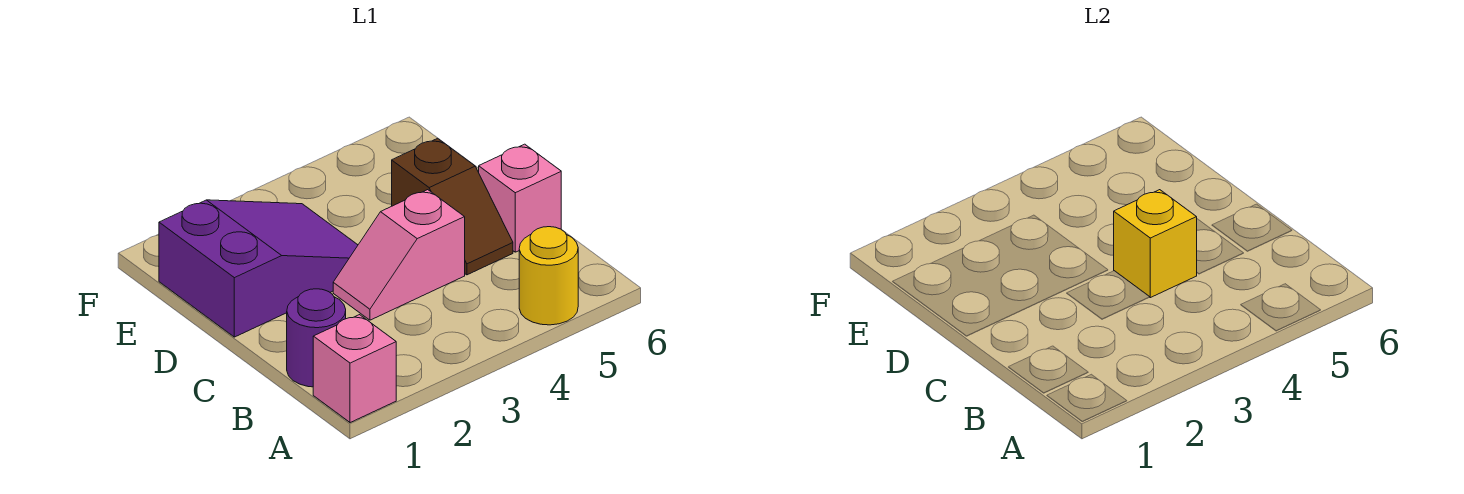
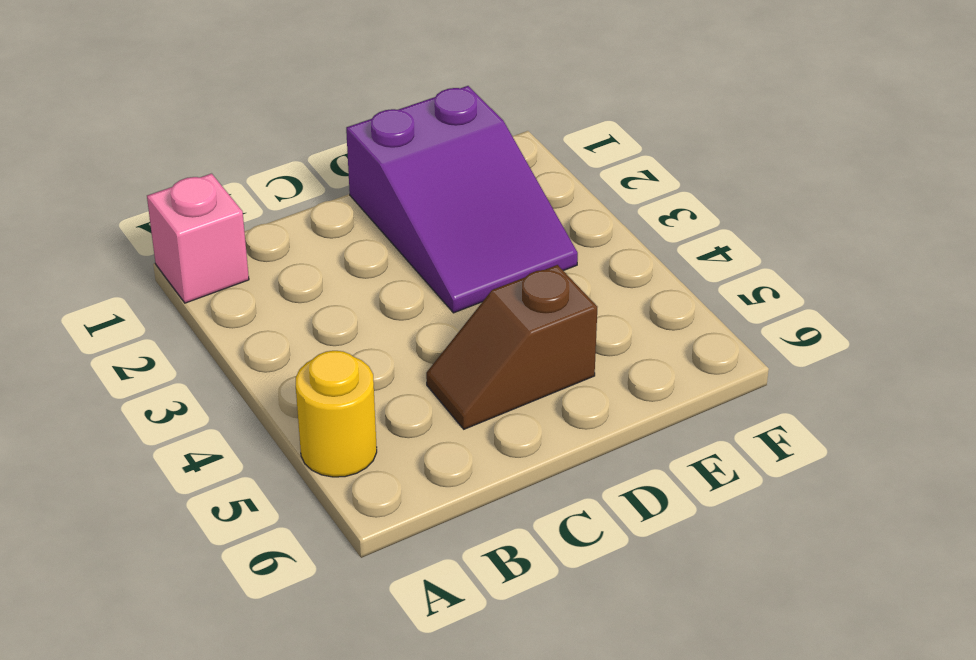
none -> purple round brick B1 level 1
none -> pink slope C3:C4 level 1 top 4

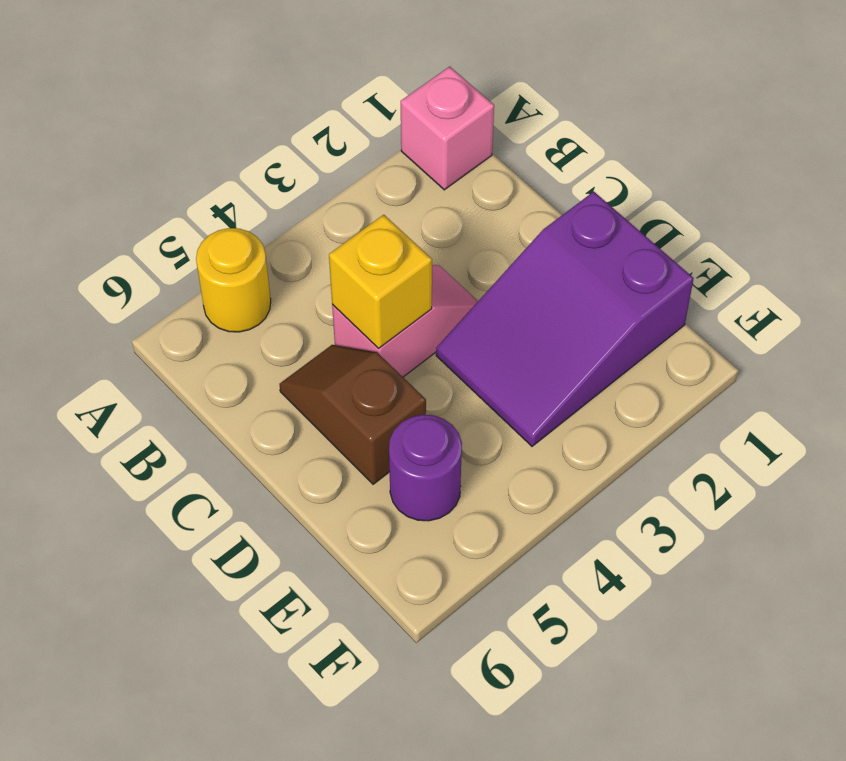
purple round brick E5 level 1 -> purple round brick B1 level 1
none -> pink brick C6 level 1

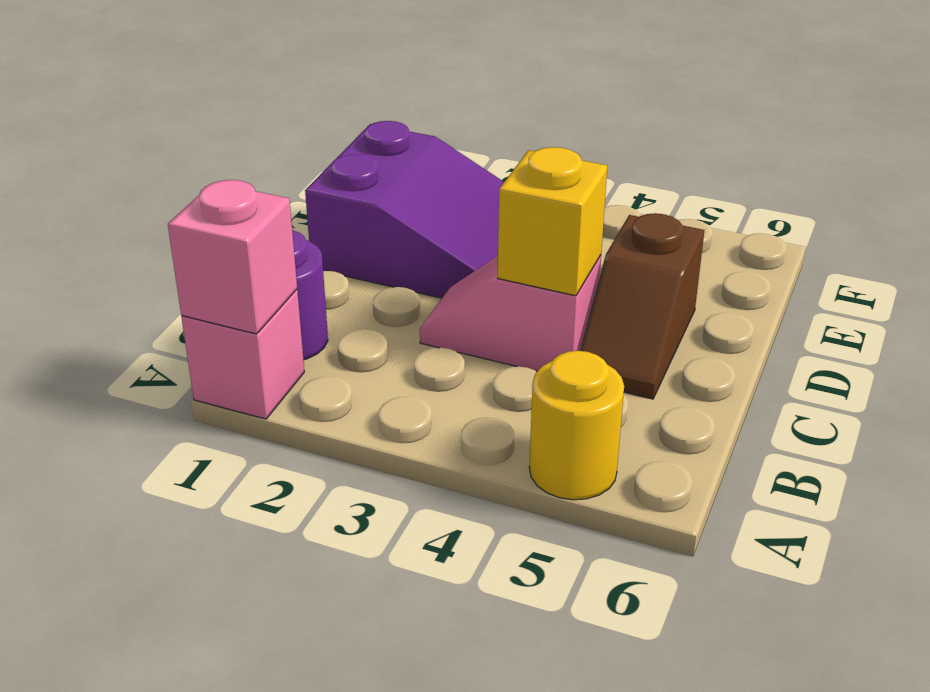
pink brick A1 level 2 -> pink brick C6 level 1

